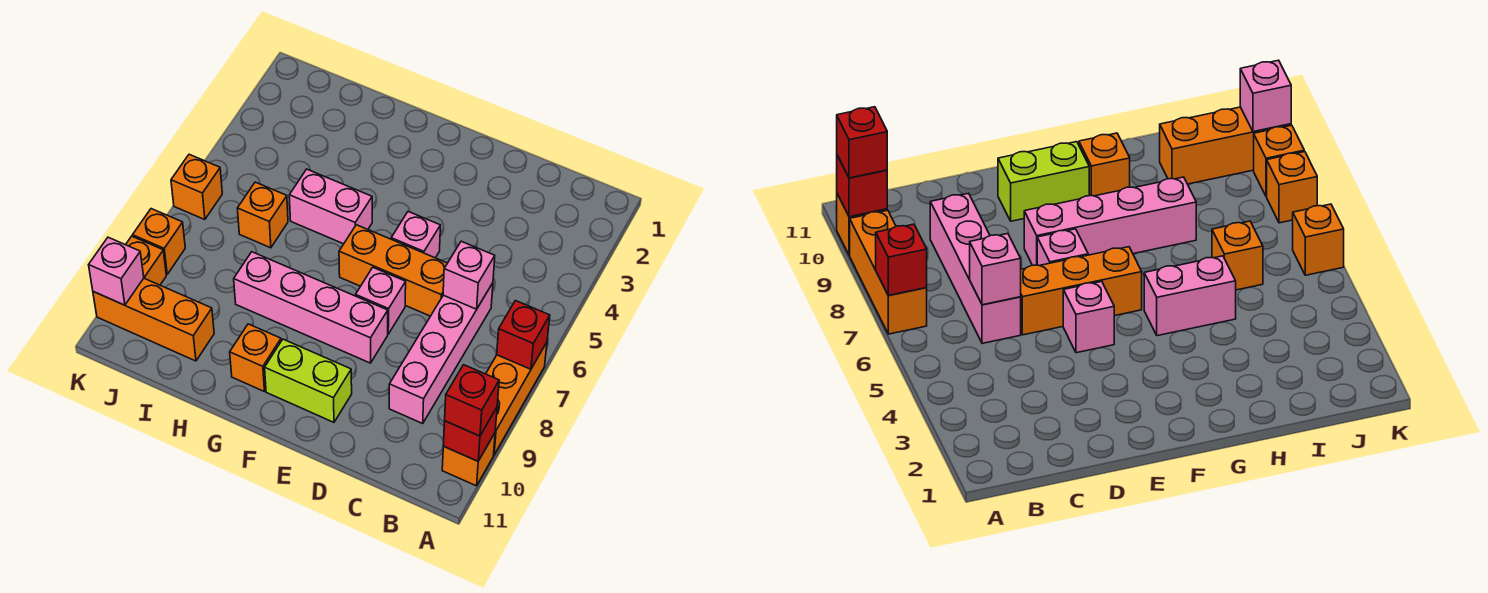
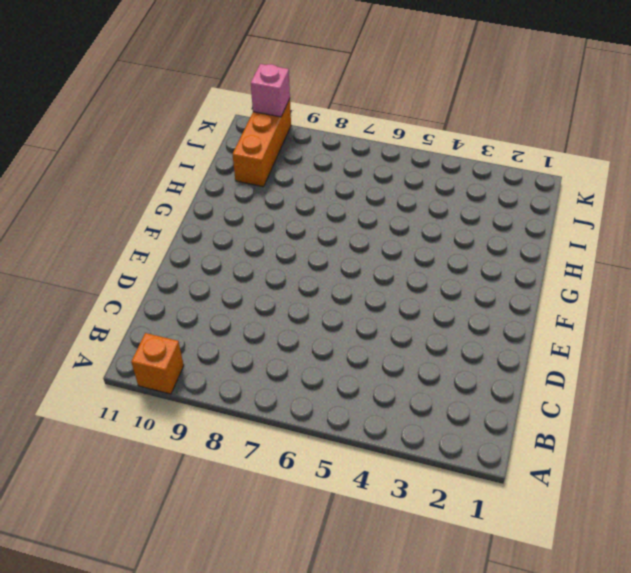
none -> orange brick A7:A9 level 1
none -> pink brick C6:C9 level 1
none -> orange brick D6:F6 level 1

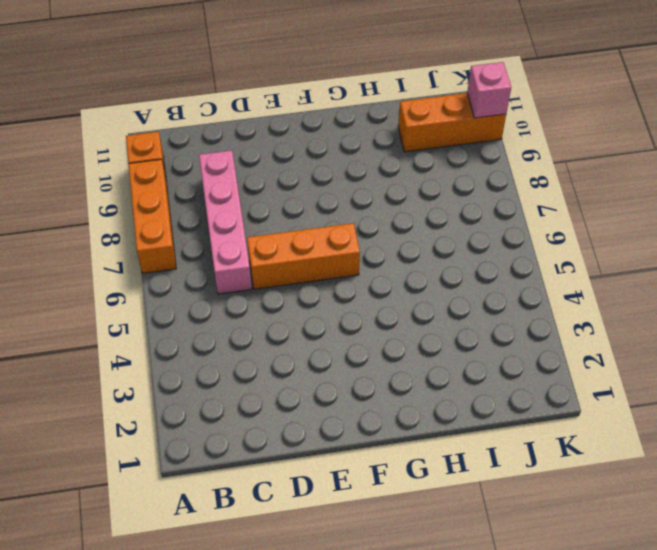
none -> pink brick E5 level 1
none -> pink brick E7 level 1
none -> pink brick E8:H8 level 1

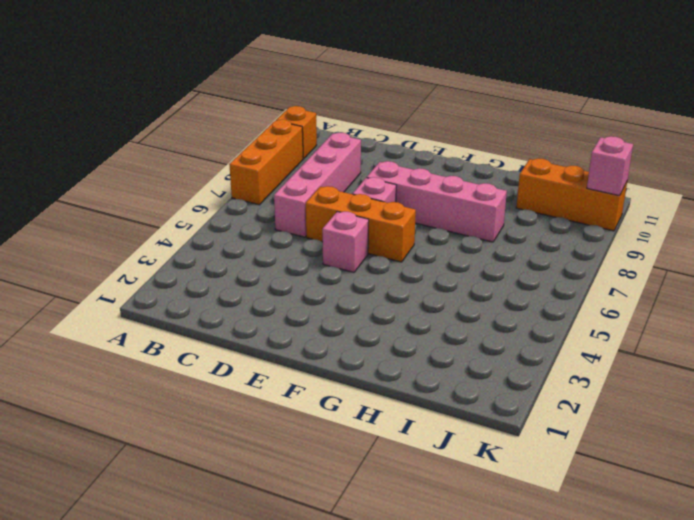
none -> lime brick E10:F10 level 1
none -> pink brick G5:H5 level 1
none -> orange brick G10 level 1

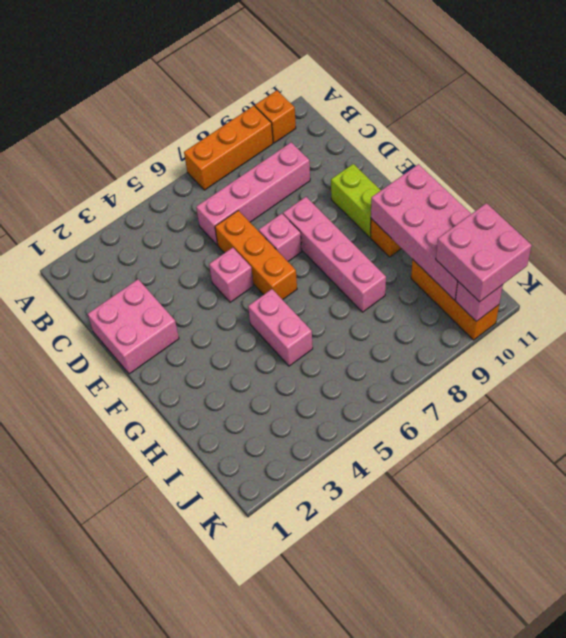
pink brick D1:E2 level 1 -> none
pink brick G10:J11 level 2 -> none
pink brick J10:K11 level 3 -> none
none -> orange brick I6 level 1
none -> orange brick K6 level 1
none -> orange brick K8 level 1

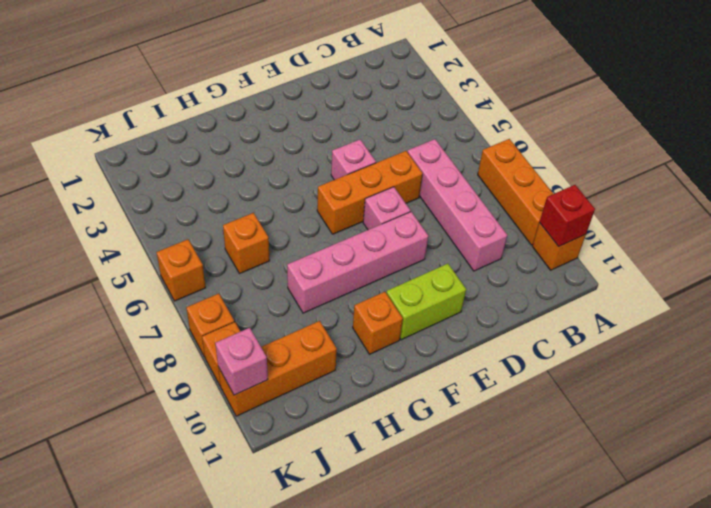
none -> pink brick G5:H5 level 1
none -> red brick A7 level 2
none -> pink brick C6 level 2

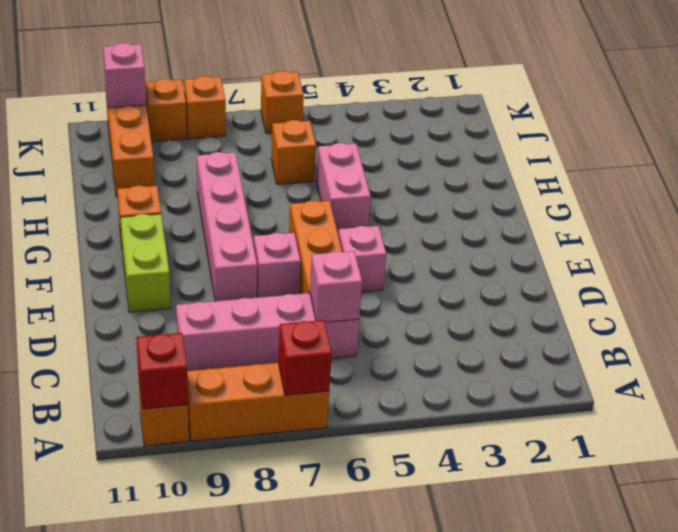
none -> red brick A10 level 3

